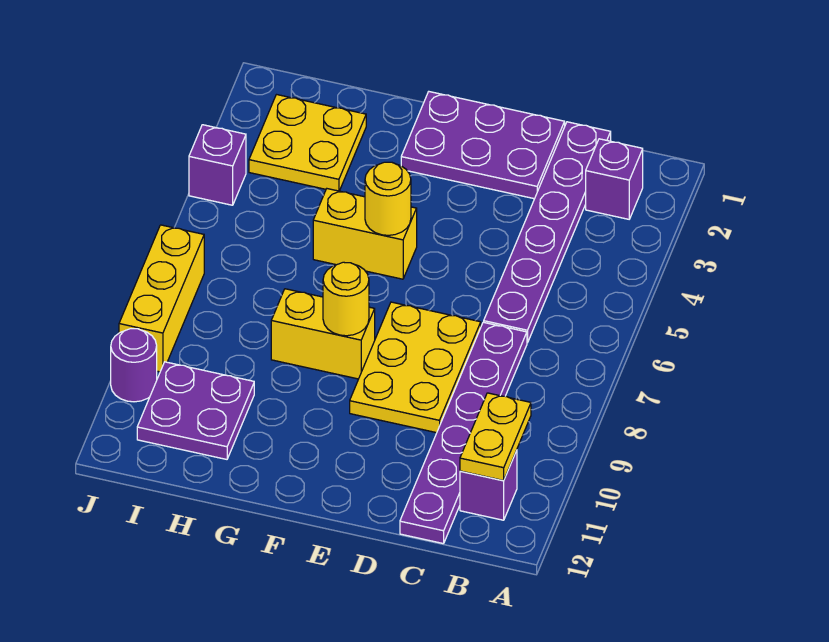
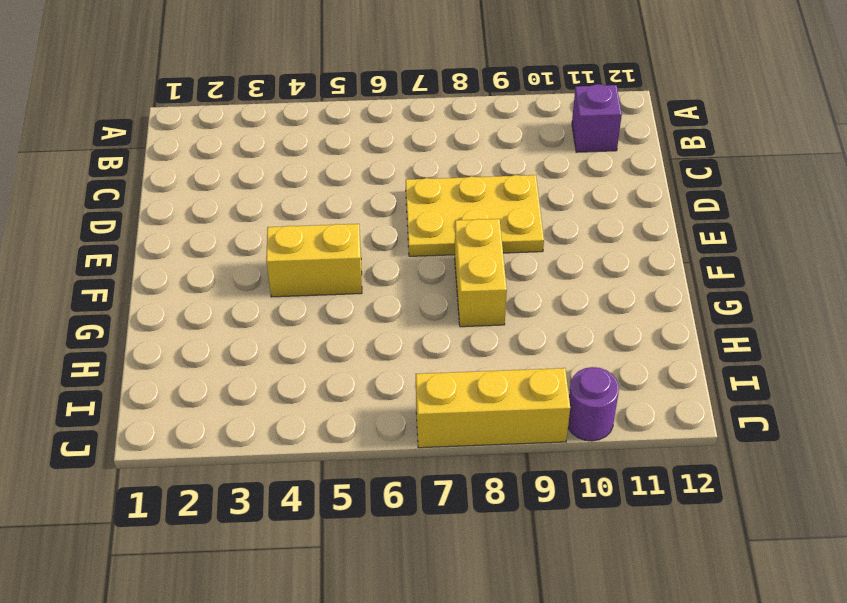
yellow brick F4:F5 level 1 -> yellow brick F5:G5 level 1
none -> purple brick B2 level 1
none -> purple plate C1:C6 level 1
none -> purple plate C7:C12 level 1

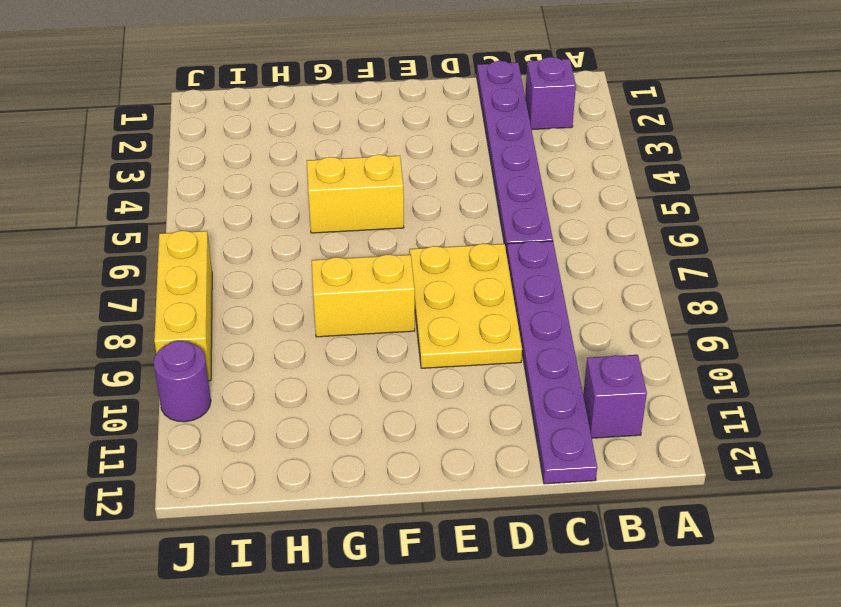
none -> purple plate D1:F2 level 1
none -> yellow plate H2:I3 level 1
none -> purple plate H10:I11 level 1

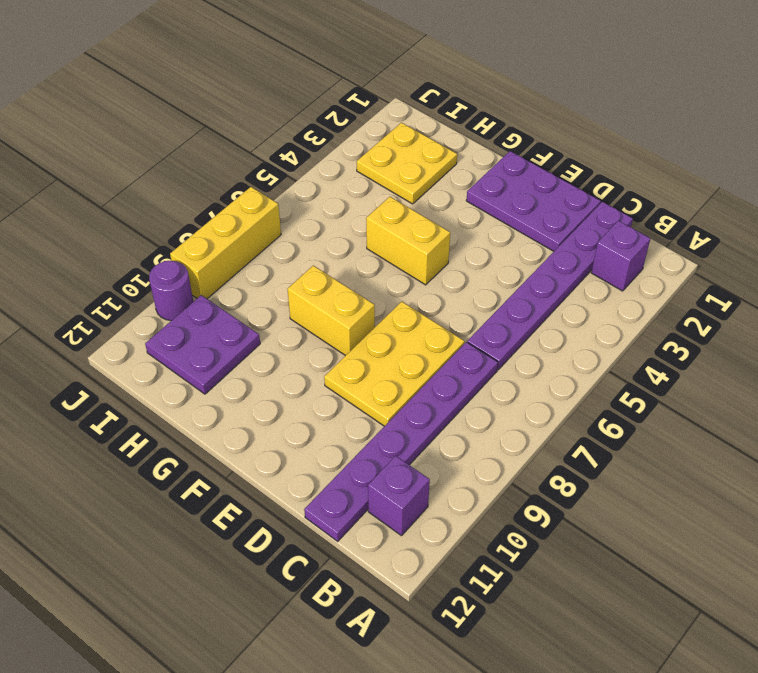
none -> purple brick J4 level 1
none -> yellow plate B10:B11 level 2
none -> yellow round brick F5 level 2

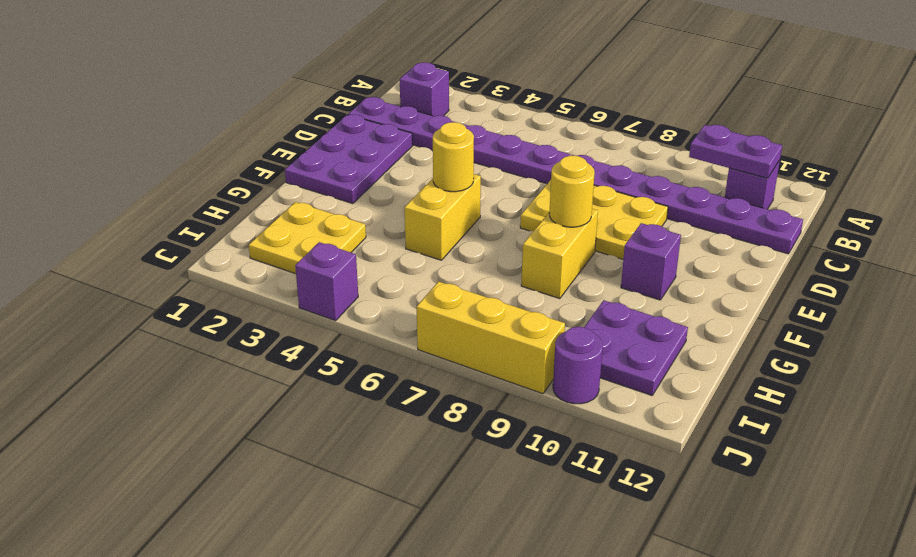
purple plate B10:B11 level 2 -> yellow plate B10:B11 level 2
purple brick F10 level 1 -> none

